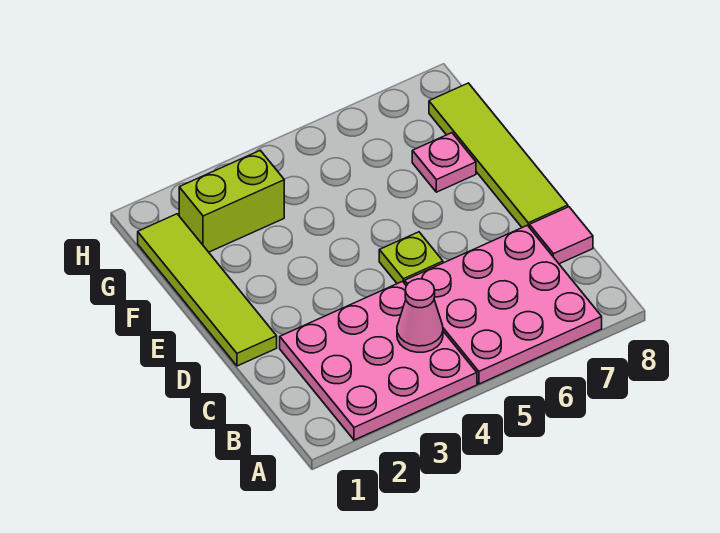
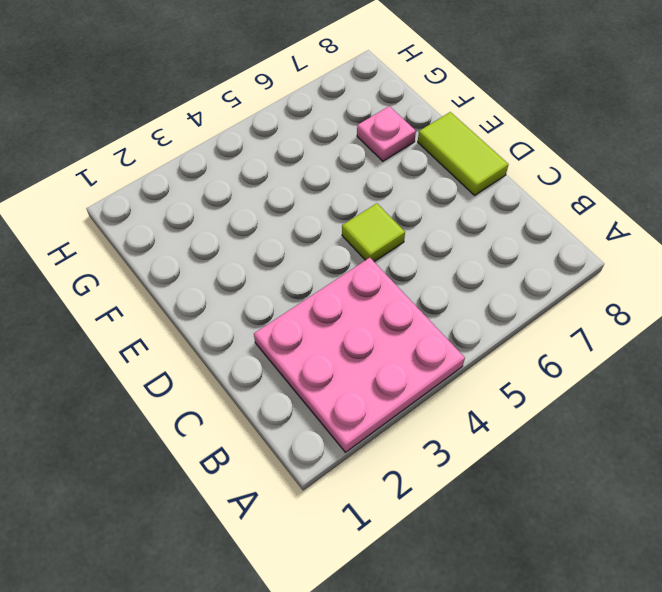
lime tile D5 level 1 -> lime plate D5 level 1
lime tile D8:E8 level 1 -> lime tile D8:G8 level 1
none -> pink plate A5:C7 level 1
none -> pink tile C8 level 1

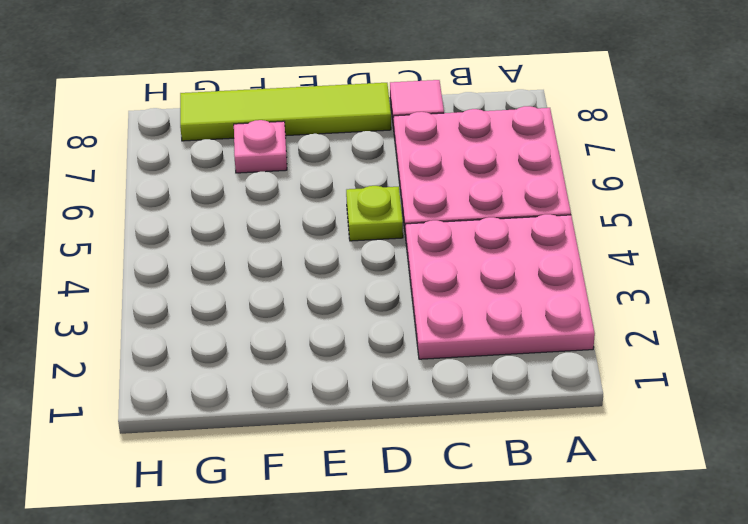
none -> lime tile D1:G1 level 1
none -> lime brick G2:G3 level 1

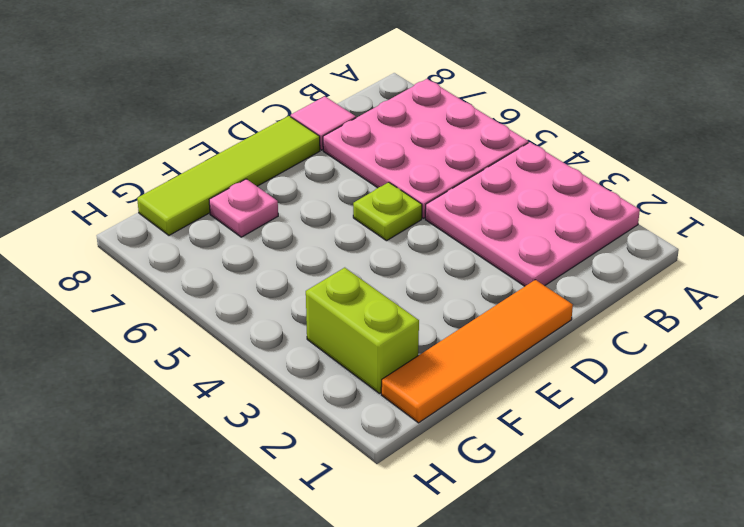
orange tile D1:G1 level 1 -> lime tile D1:G1 level 1
none -> pink cone B4 level 2

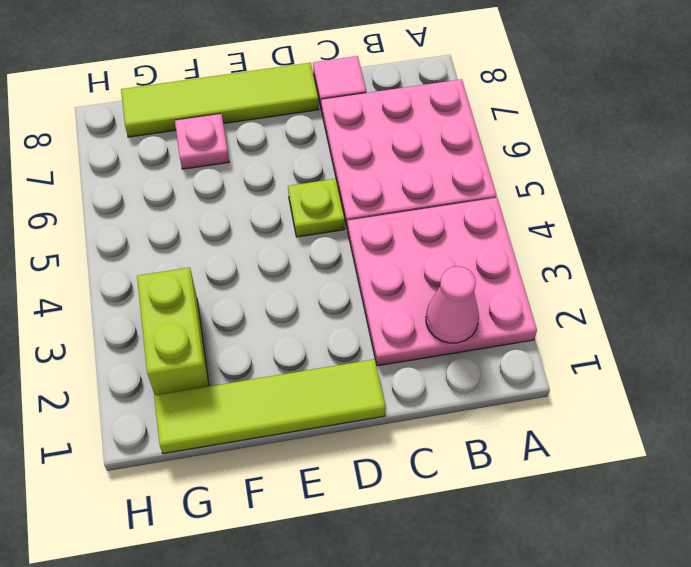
pink cone B2 level 2 -> pink cone B4 level 2

